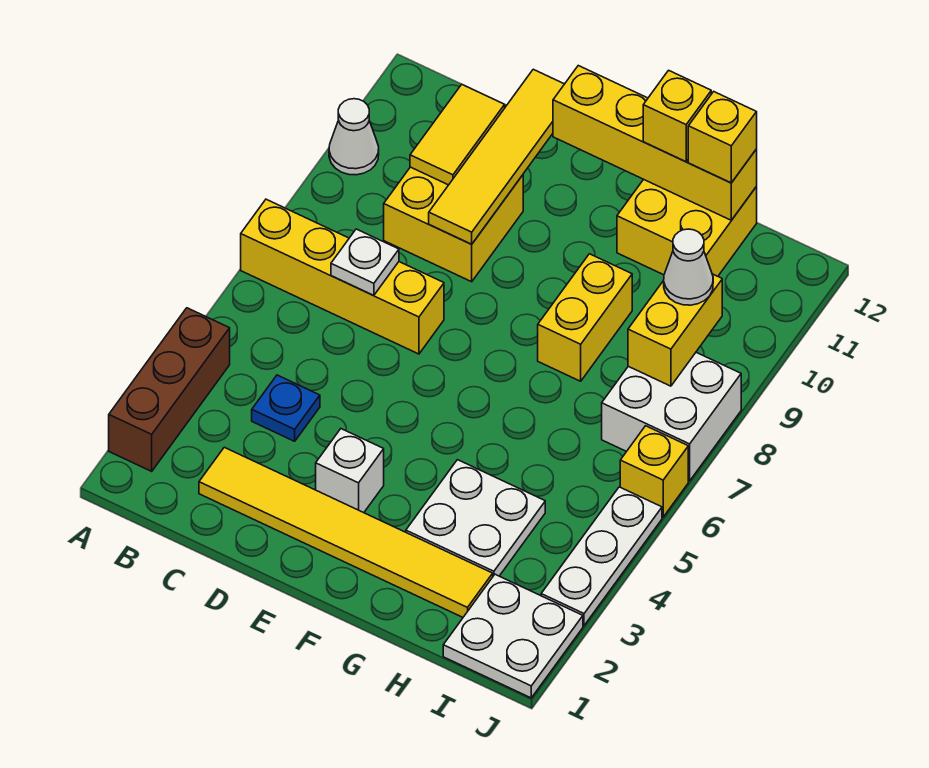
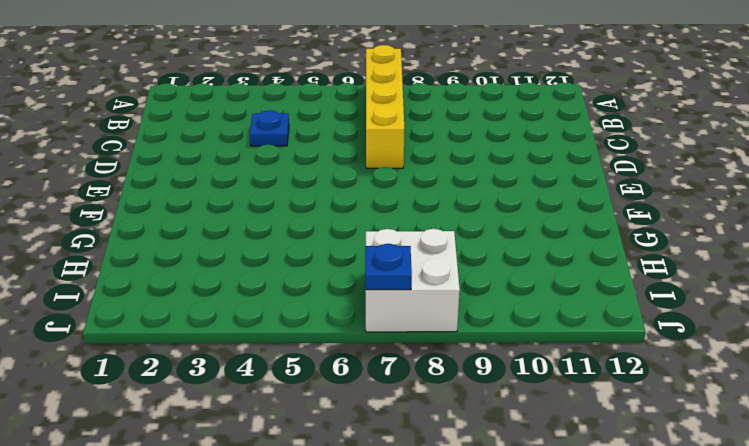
blue plate J7 level 2 -> none
none -> brown brick A2:A4 level 1
none -> white cone A10 level 1
none -> yellow tile C2:H2 level 1

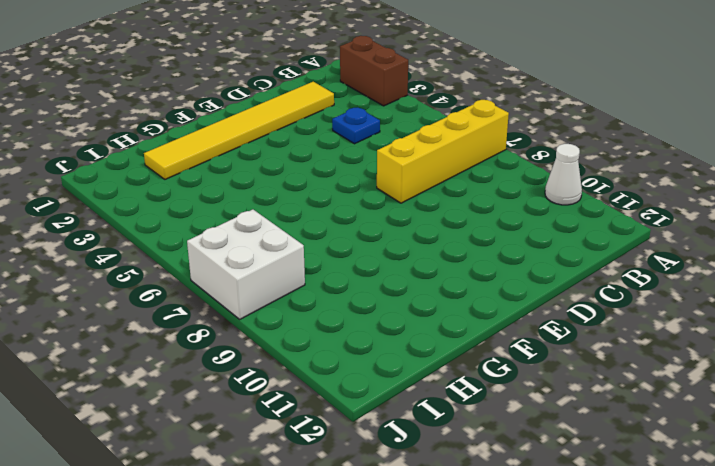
brown brick A2:A3 level 1 -> brown brick A2:A4 level 1
none -> yellow brick C9:D10 level 1
none -> white brick E3 level 1
none -> white plate G3:H4 level 1

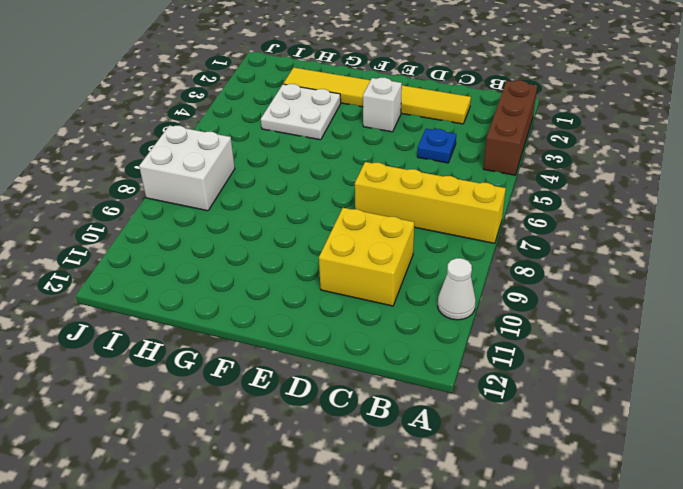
none -> yellow brick G8:G9 level 1
none -> yellow brick G11:H12 level 1
none -> white plate I1:J2 level 1

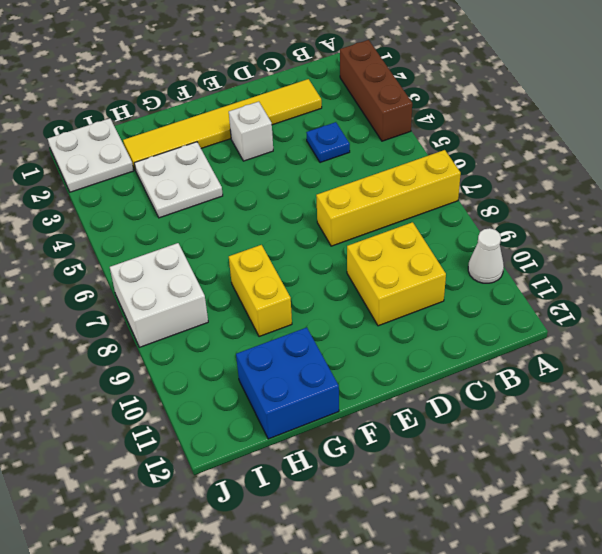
blue brick G11:H12 level 1 -> yellow brick G11:H12 level 1
none -> white plate J3:J5 level 1
none -> yellow brick J6 level 1
none -> white plate C7 level 2

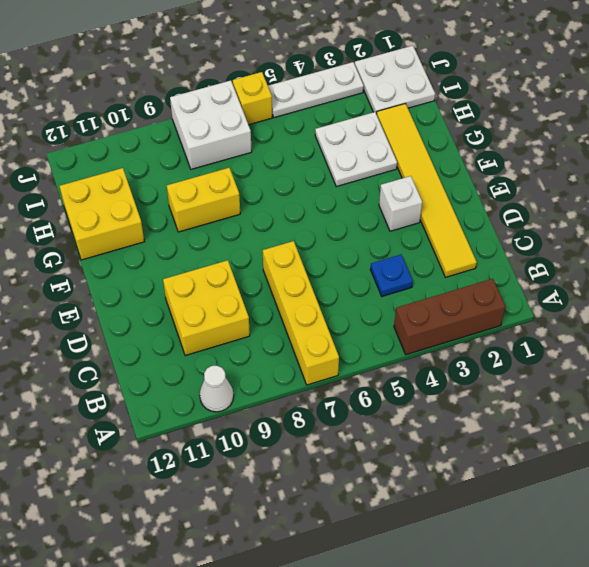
none -> white plate C7 level 2
none -> yellow tile C10:C11 level 2
none -> yellow tile D9:D12 level 2

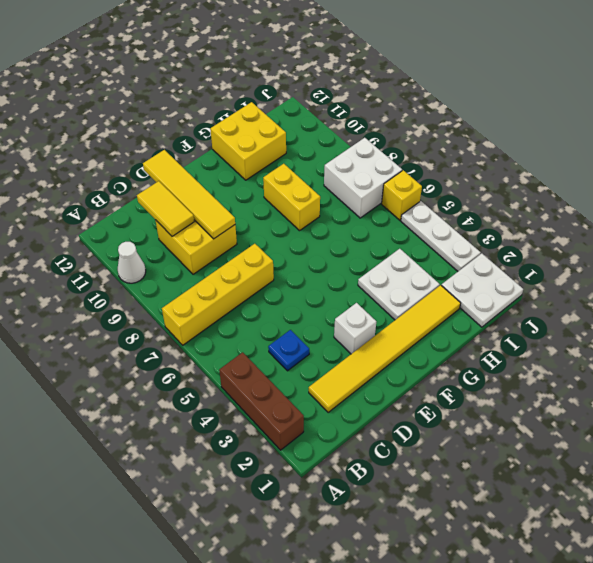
none -> white plate C7 level 2
none -> yellow brick E12:H12 level 2
none -> yellow brick I8:I9 level 2

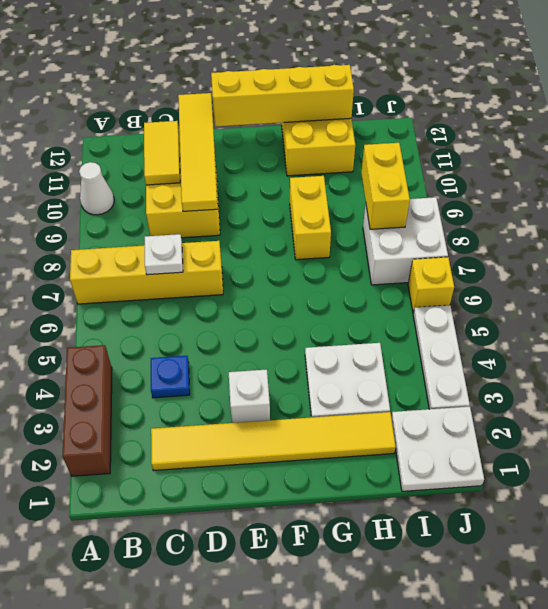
none -> yellow brick G12 level 3
none -> yellow brick H12 level 3
none -> white cone I9 level 3

